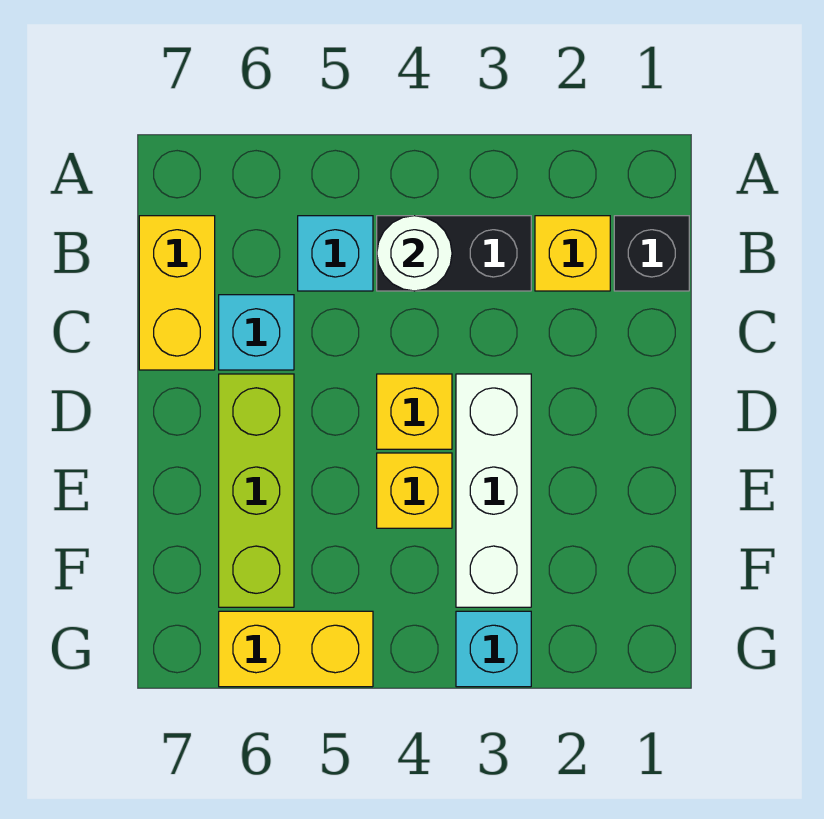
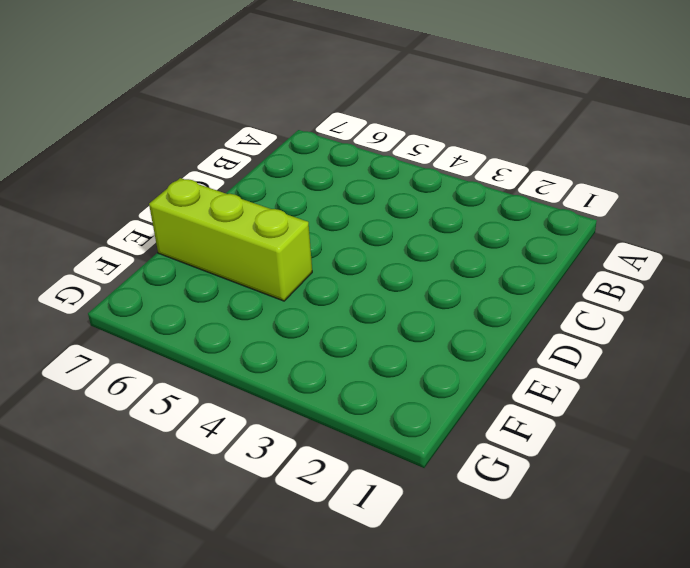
lime brick E5:E7 level 1 -> lime brick D6:F6 level 1
none -> black brick B1 level 1
none -> yellow brick B2 level 1
none -> black brick B3:B4 level 1

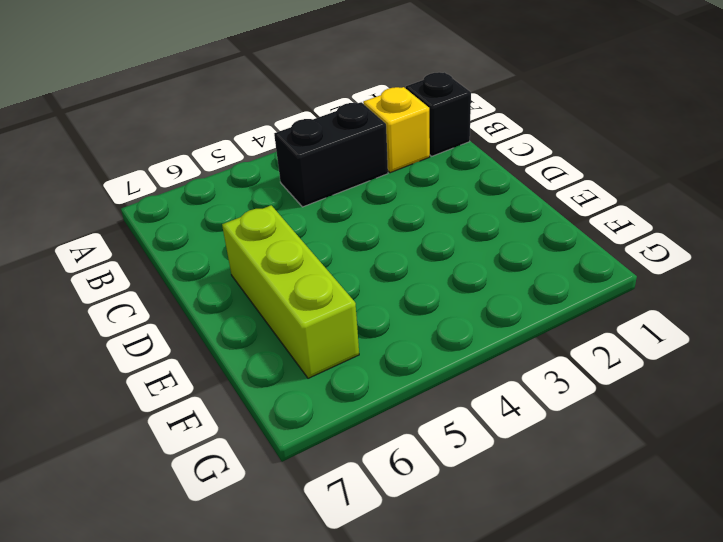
none -> cyan brick B5 level 1
none -> yellow brick B7:C7 level 1
none -> cyan brick C6 level 1

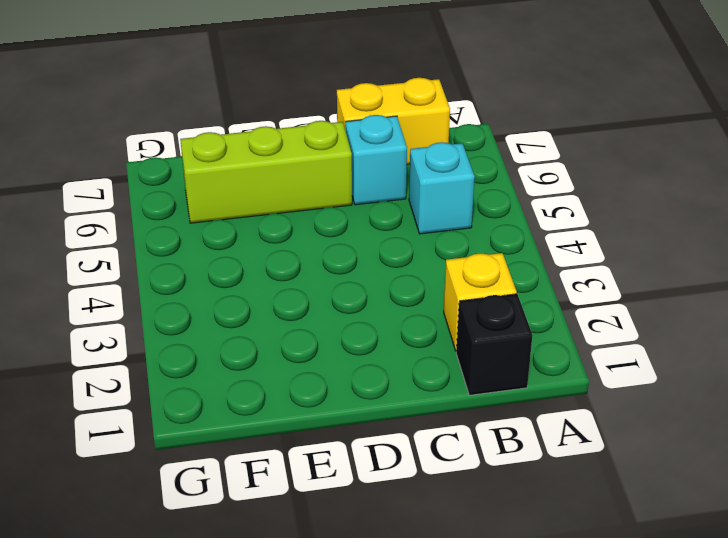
none -> black brick B3:B4 level 1
none -> white brick D3:F3 level 1
none -> yellow brick D4 level 1

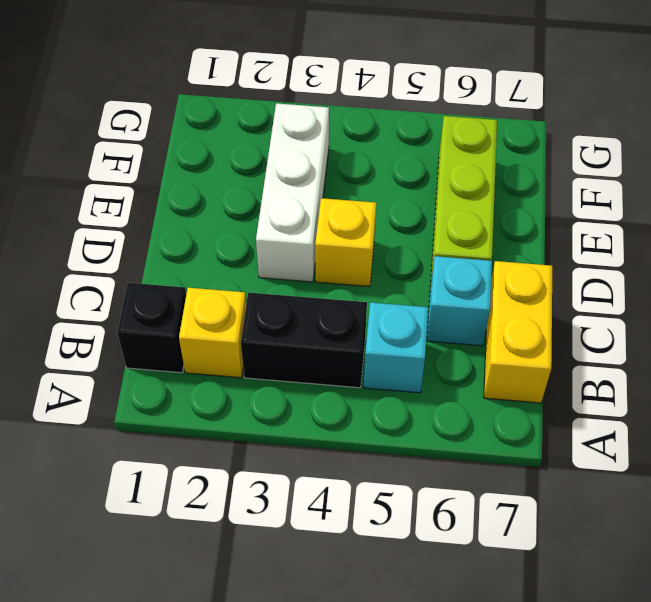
none -> yellow brick E4 level 1
none -> cyan brick G3 level 1
none -> yellow brick G5:G6 level 1

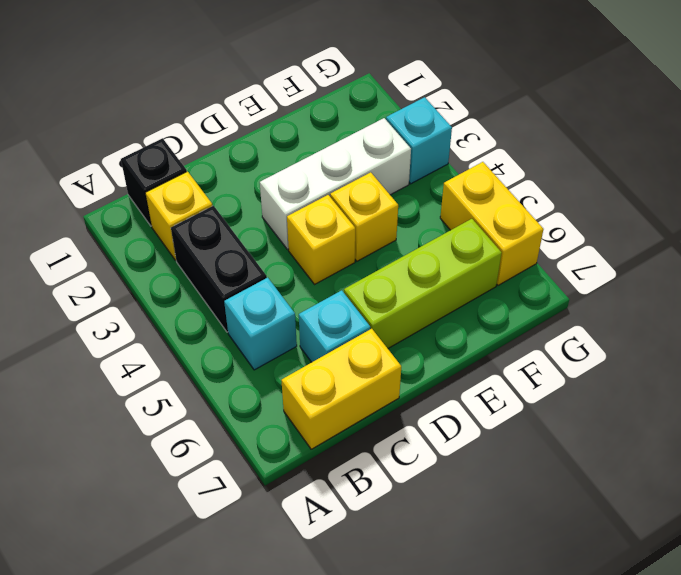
none -> white round brick B4 level 2

